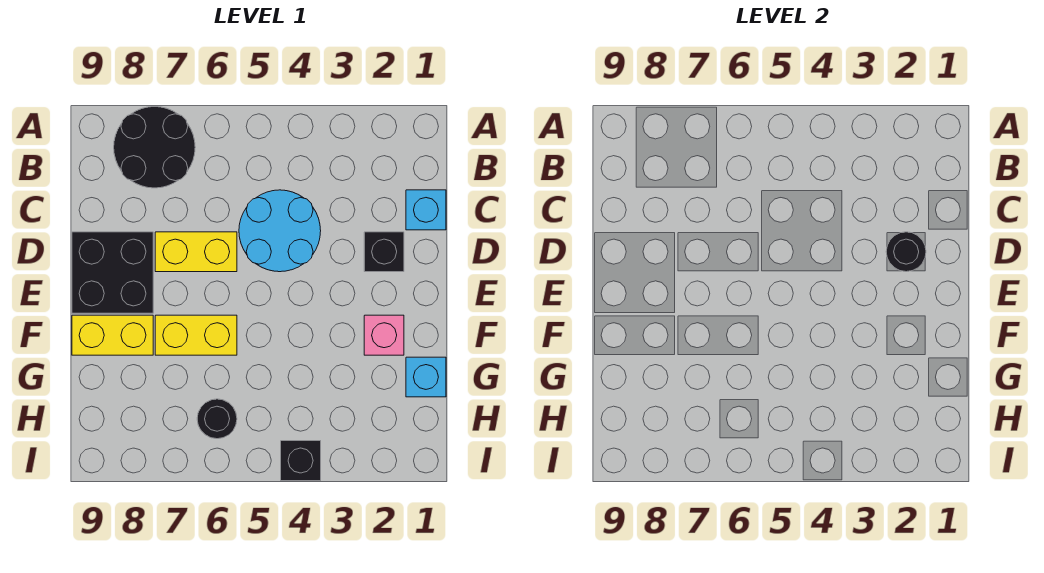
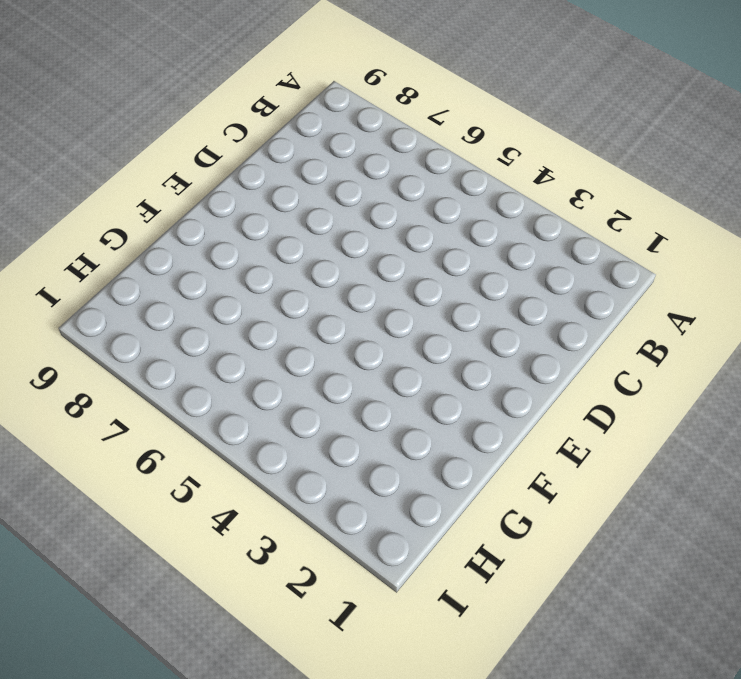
none -> black round brick A7:B8 level 1
none -> cyan brick C1 level 1
none -> cyan round brick C4:D5 level 1

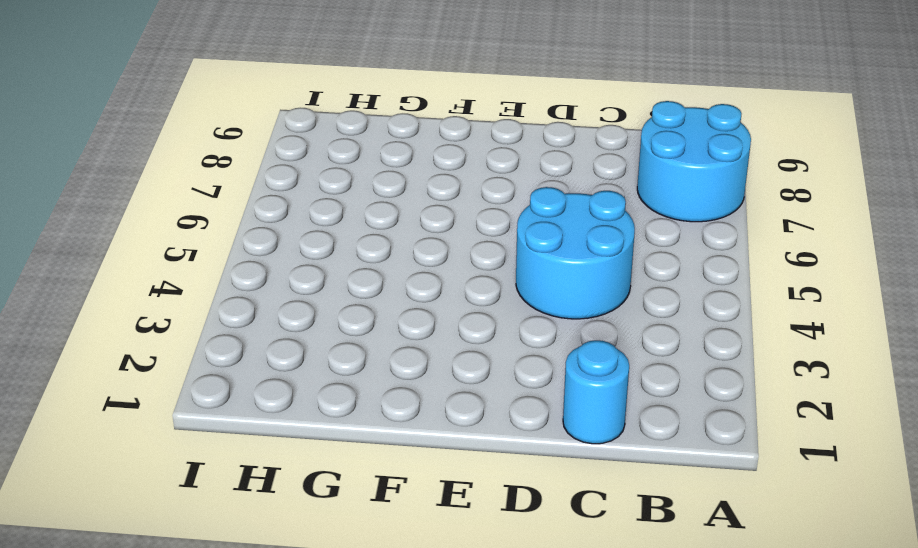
cyan round brick A7:B8 level 1 -> black round brick A7:B8 level 1
cyan round brick C1 level 1 -> cyan brick C1 level 1
none -> black brick D2 level 1
none -> yellow brick D6:D7 level 1
none -> black brick D8:E9 level 1

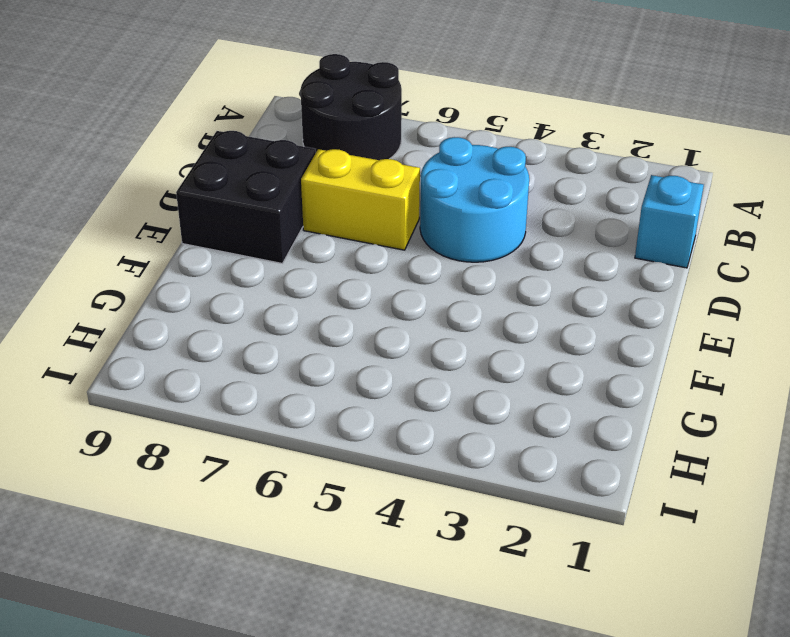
none -> black brick D2 level 1
none -> pink brick F2 level 1
none -> yellow brick F6:F7 level 1

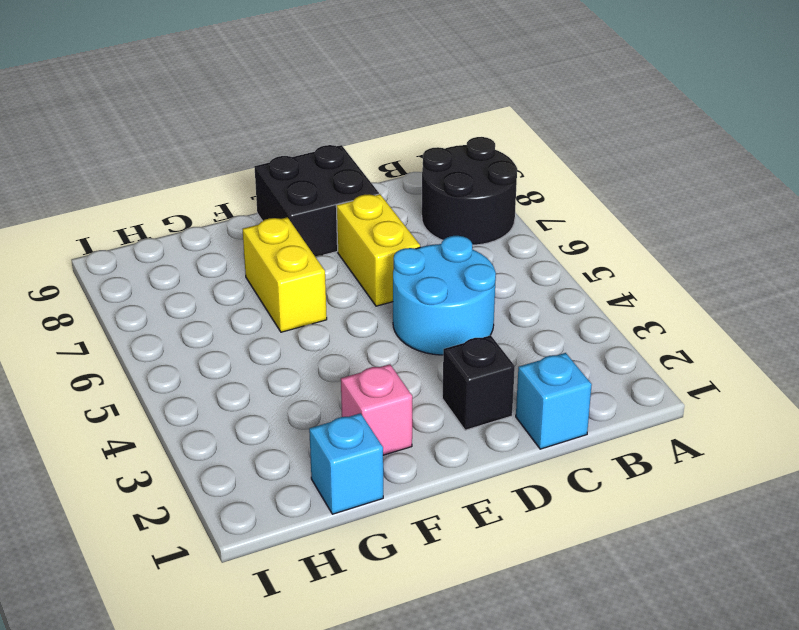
none -> yellow brick F8:F9 level 1
none -> black round brick H6 level 1
none -> black brick I4 level 1

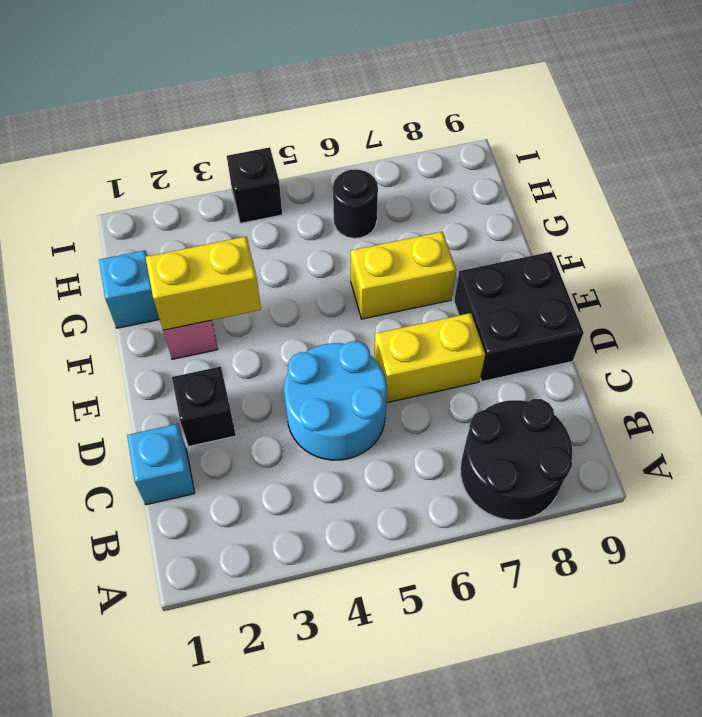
yellow brick F2:F3 level 2 -> yellow brick F8:F9 level 1
none -> black round brick D2 level 2

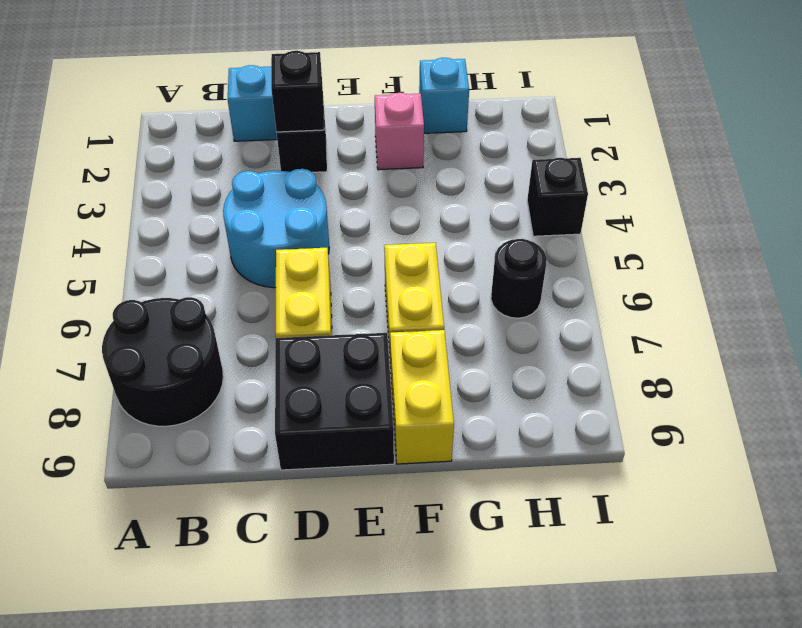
black brick D2 level 2 -> black round brick D2 level 2

